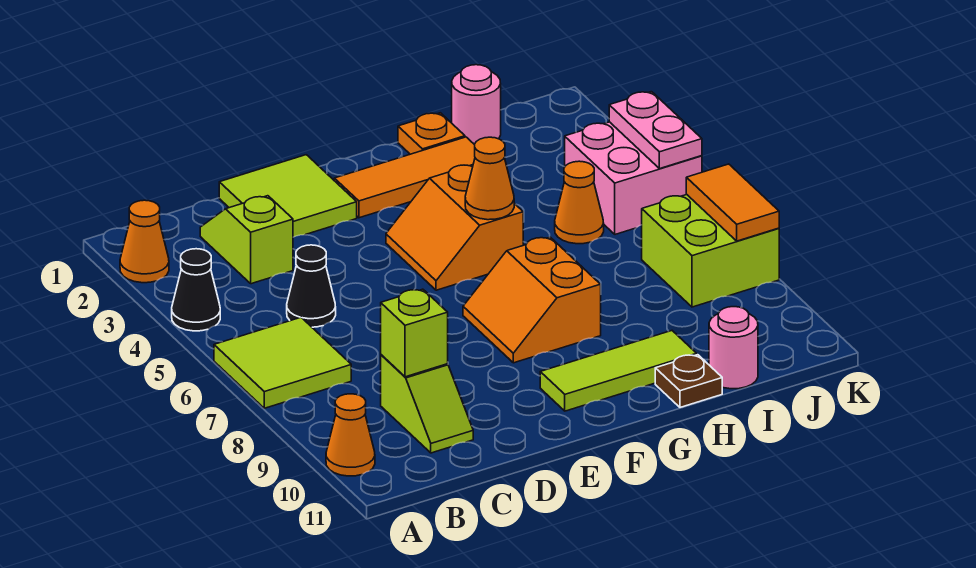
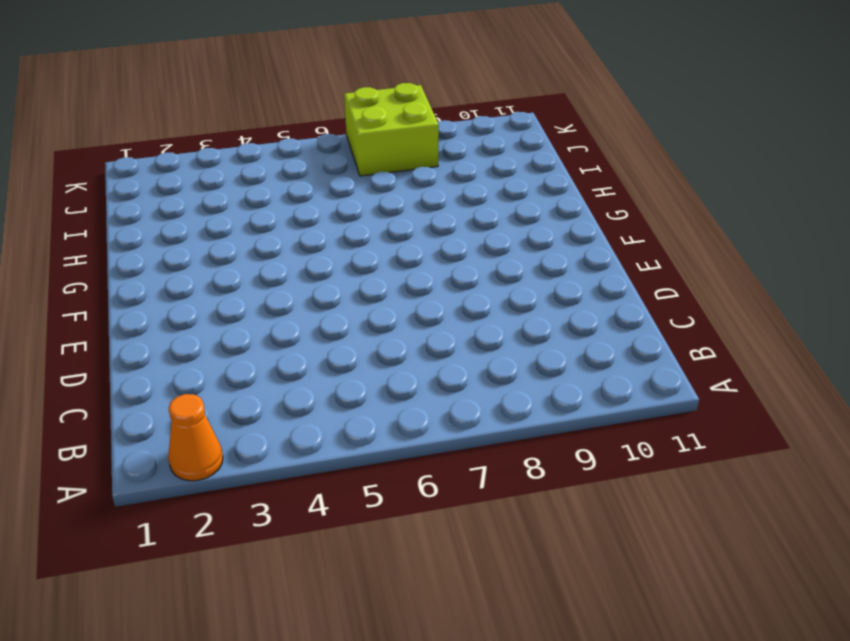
none -> black cone A4 level 1
none -> lime tile A6:B7 level 1
none -> orange cone A10 level 1

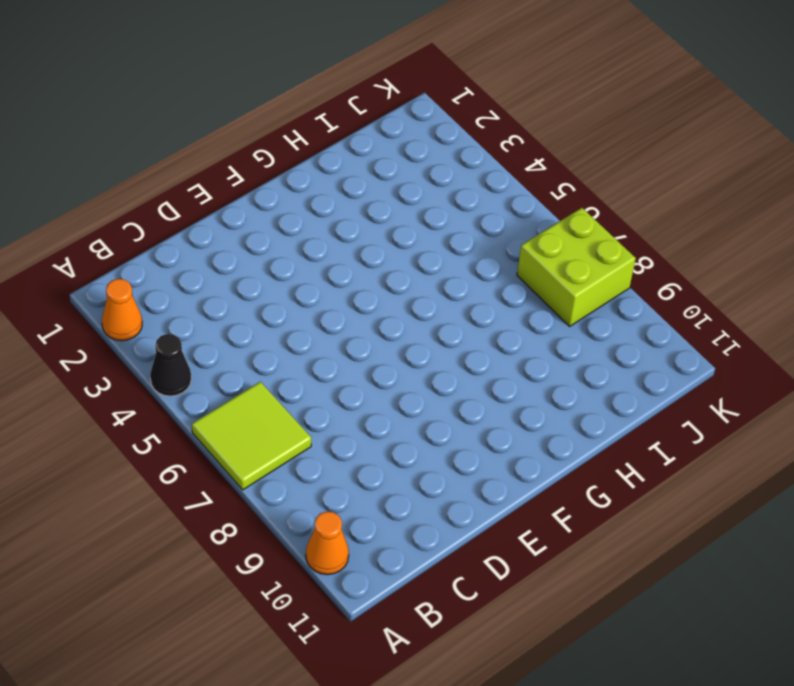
none -> lime slope C2:C3 level 1 top 3
none -> black cone C5 level 1
none -> lime slope C9:C10 level 1 top 9

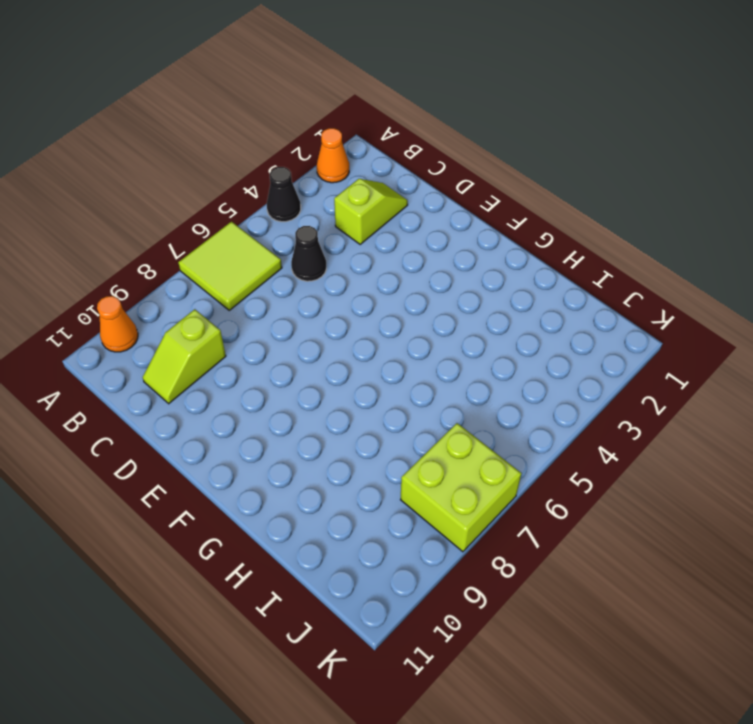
none -> lime tile D1:E2 level 1
none -> orange tile F2:H2 level 1
none -> orange slope F4:G5 level 1 top G

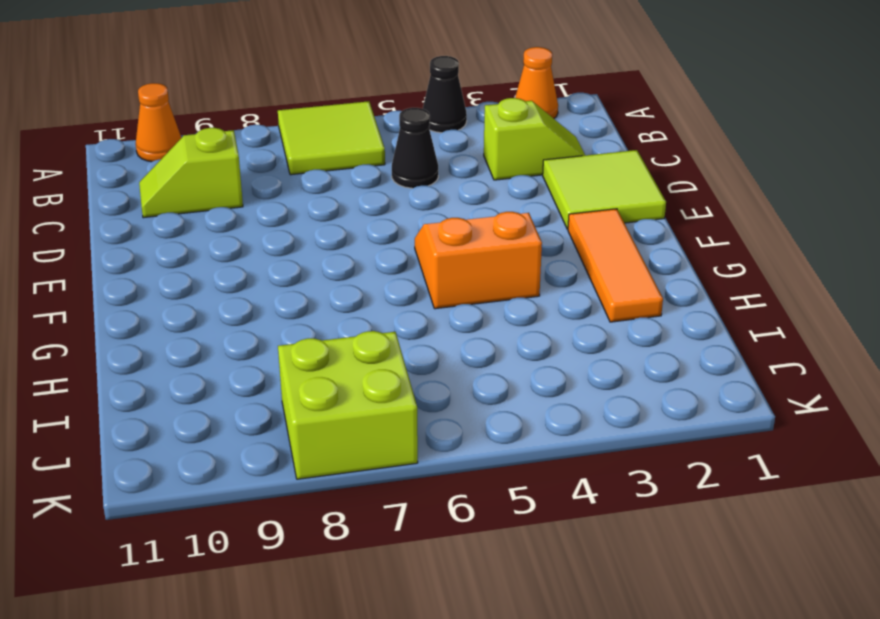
none -> orange slope F7:G8 level 1 top G
none -> lime tile F10:H10 level 1
none -> orange plate H1 level 1

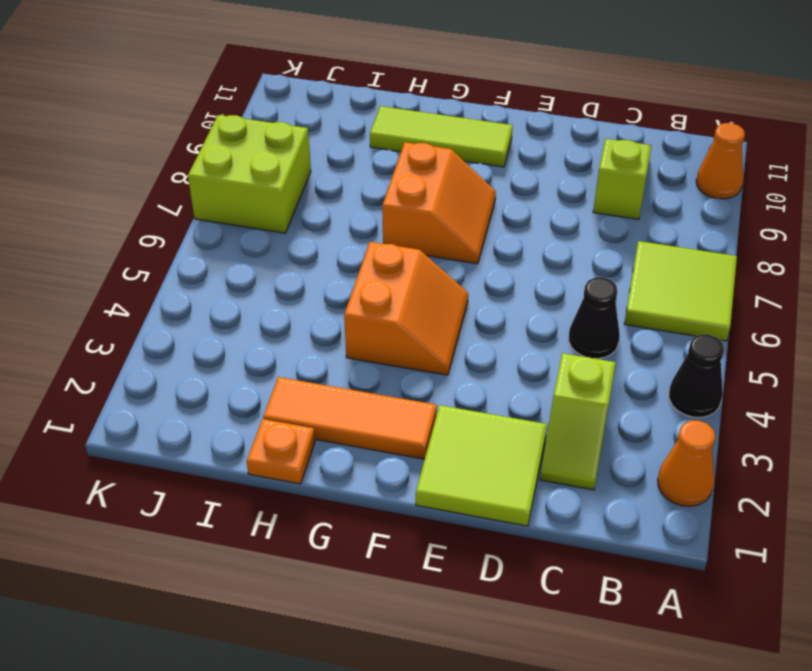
none -> brown plate H11 level 1
none -> pink round brick I1 level 1
none -> orange cone I5 level 1

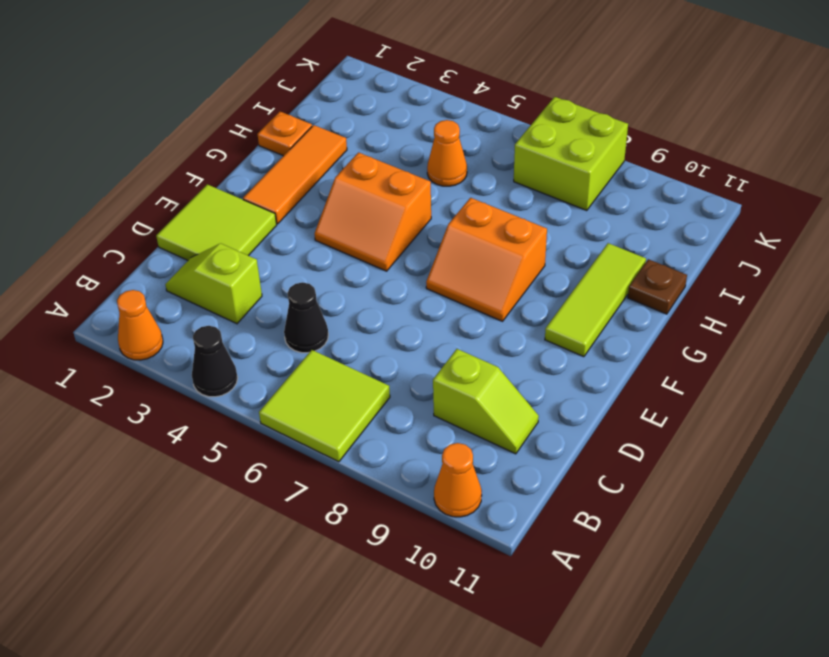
none -> pink round brick I1 level 1
none -> pink round brick I11 level 1
none -> pink brick J4:K5 level 1

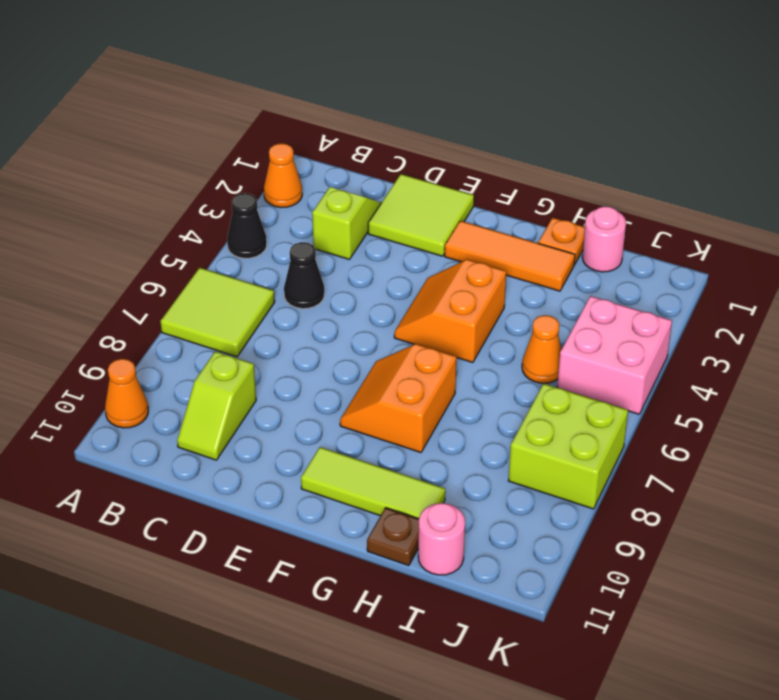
none -> lime brick C9 level 2
none -> orange cone G5 level 2
none -> pink plate K4:K5 level 2

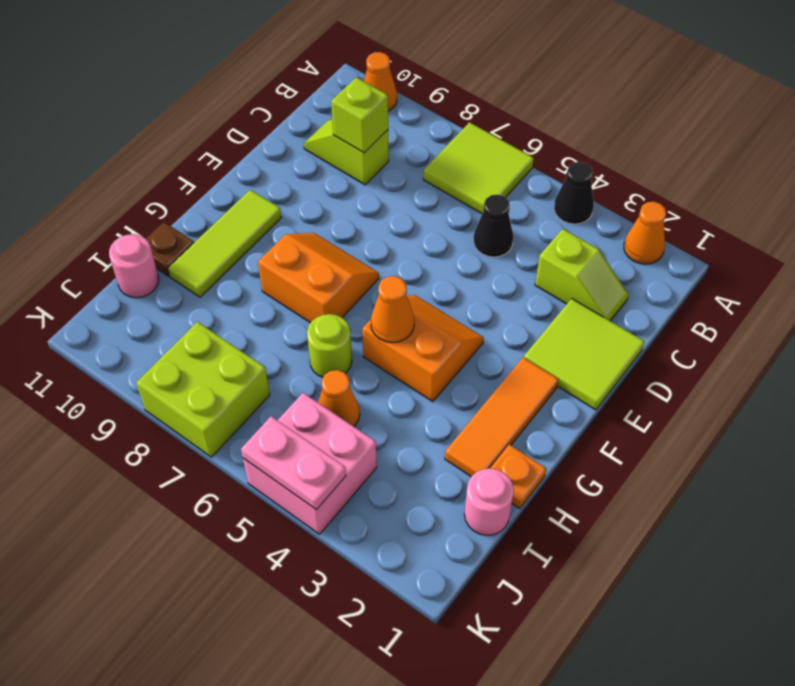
lime round brick H6 level 1 -> none
none -> orange tile K7:K8 level 2

